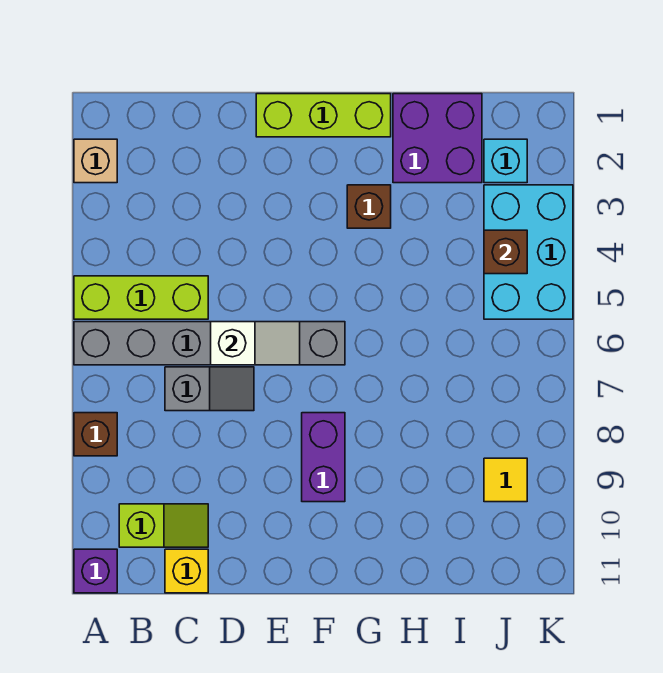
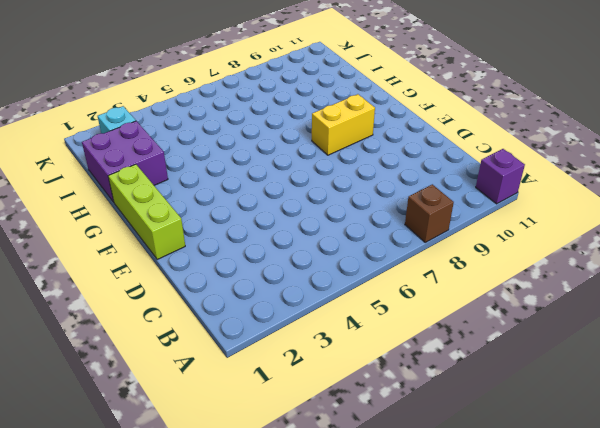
yellow brick F8:F9 level 1 -> purple brick F8:F9 level 1
none -> tan brick A2 level 1
none -> lime brick A5:C5 level 1
none -> grey brick A6:F6 level 1

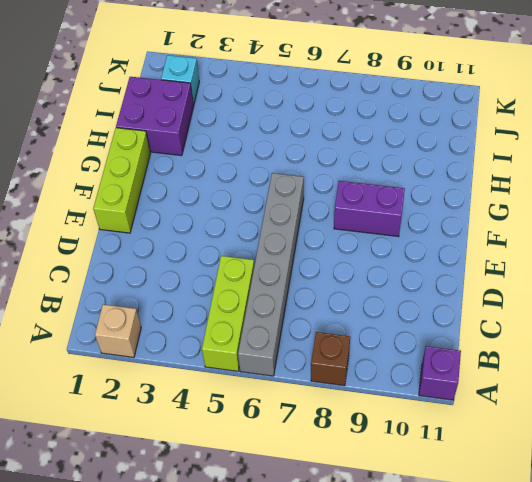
none -> lime slope B10:C10 level 1 top B
none -> grey slope C7:D7 level 1 top C
none -> yellow brick C11 level 1

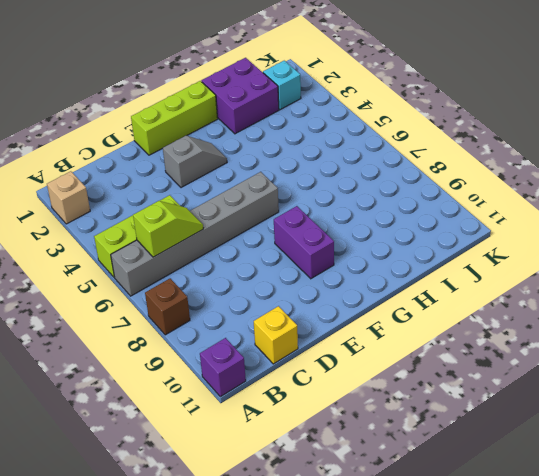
lime slope B6:C6 level 2 top B -> lime slope B10:C10 level 1 top B
grey slope E3:F3 level 1 top E -> grey slope C7:D7 level 1 top C
none -> brown brick G3 level 1
none -> cyan brick J3:K5 level 1
none -> yellow tile J9 level 1

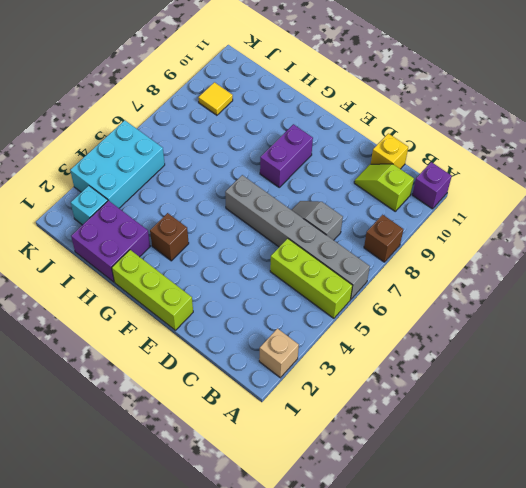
none -> white slope D6:E6 level 2 top D
none -> brown brick J4 level 2

